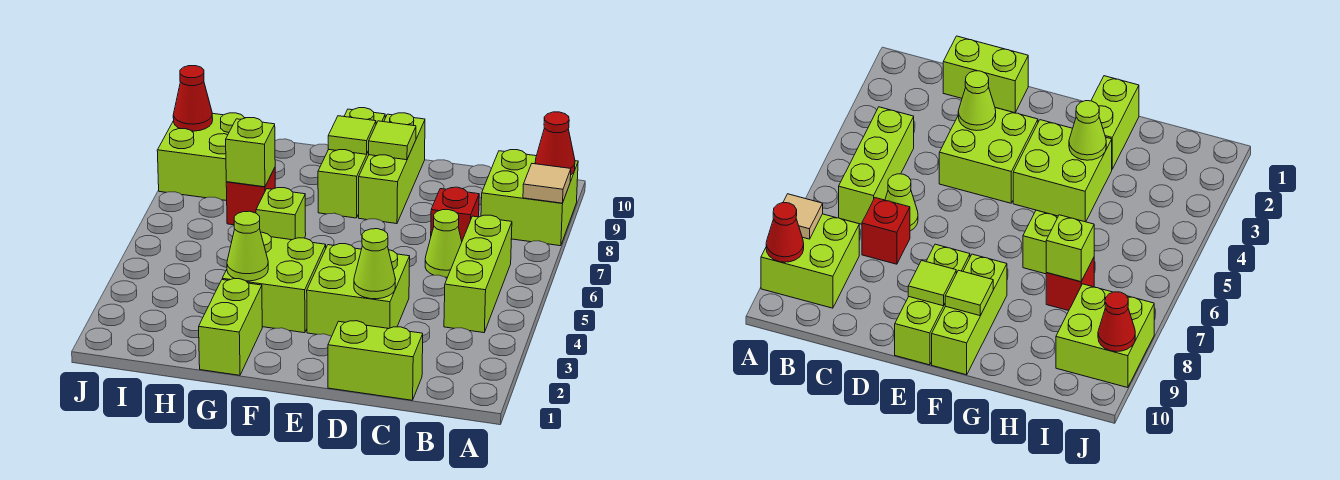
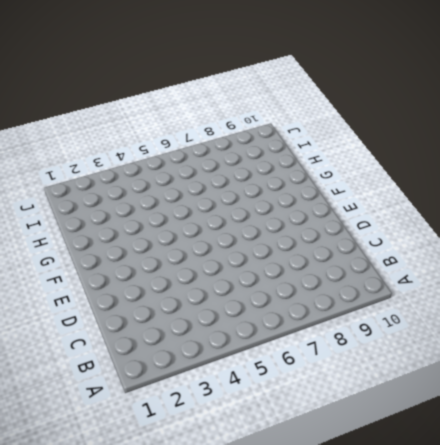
none -> lime brick A8:B9 level 1
none -> lime brick B4:B6 level 1
none -> lime brick C1:D1 level 1

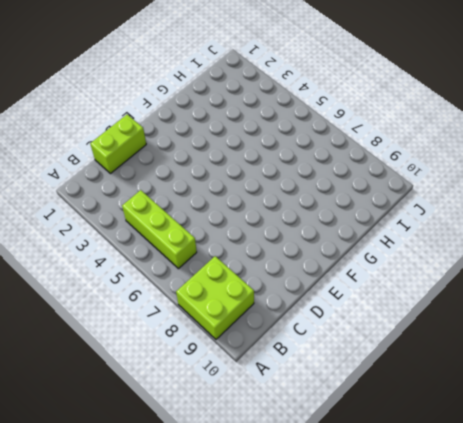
none -> lime cone C6 level 1
none -> red brick C7 level 1
none -> lime brick D3:E4 level 1

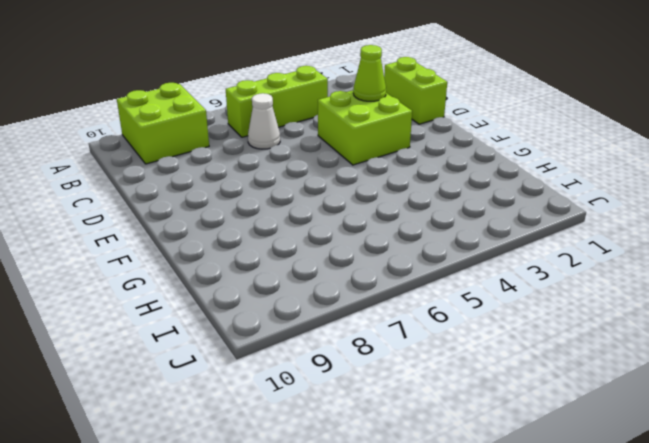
white cone C6 level 1 -> lime cone C6 level 1
none -> red brick C7 level 1
none -> lime brick E8:E10 level 1
none -> lime brick F3:G4 level 1

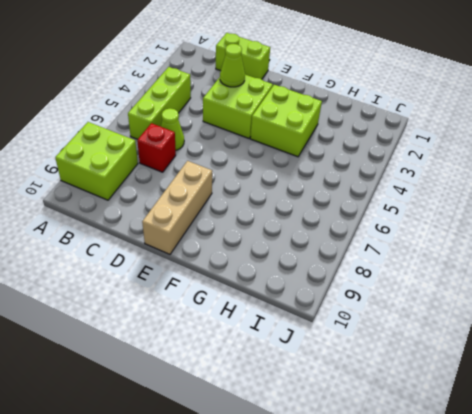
tan brick E8:E10 level 1 -> lime brick E8:E10 level 1
none -> lime brick F8:F10 level 1
none -> lime brick G1:G2 level 1
none -> lime brick G6 level 1

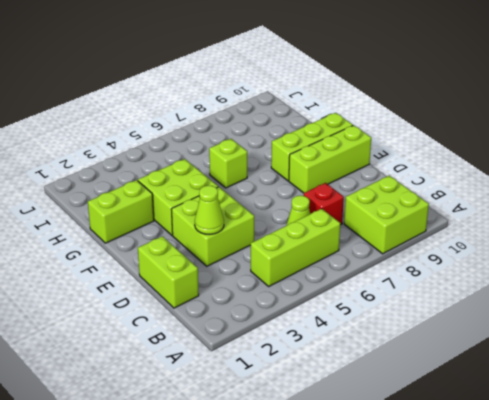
none -> red brick H7 level 1
none -> lime brick I8:J9 level 1
none -> tan tile A8 level 2

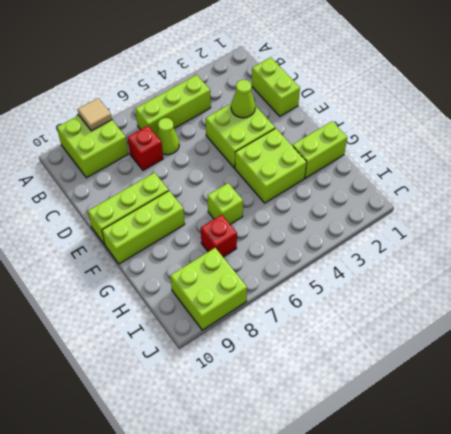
none -> red cone A9 level 2
none -> lime tile E9 level 2
none -> lime tile F9 level 2

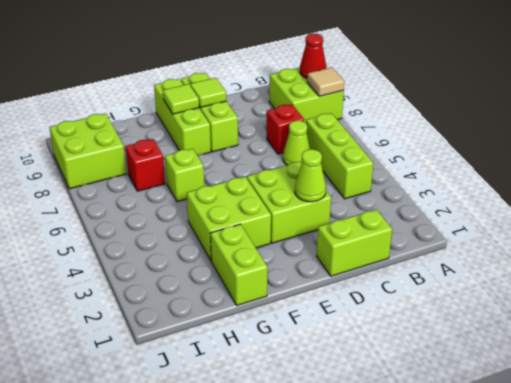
none -> lime cone G3 level 2
none -> lime brick H7 level 2
none -> red cone J9 level 2

